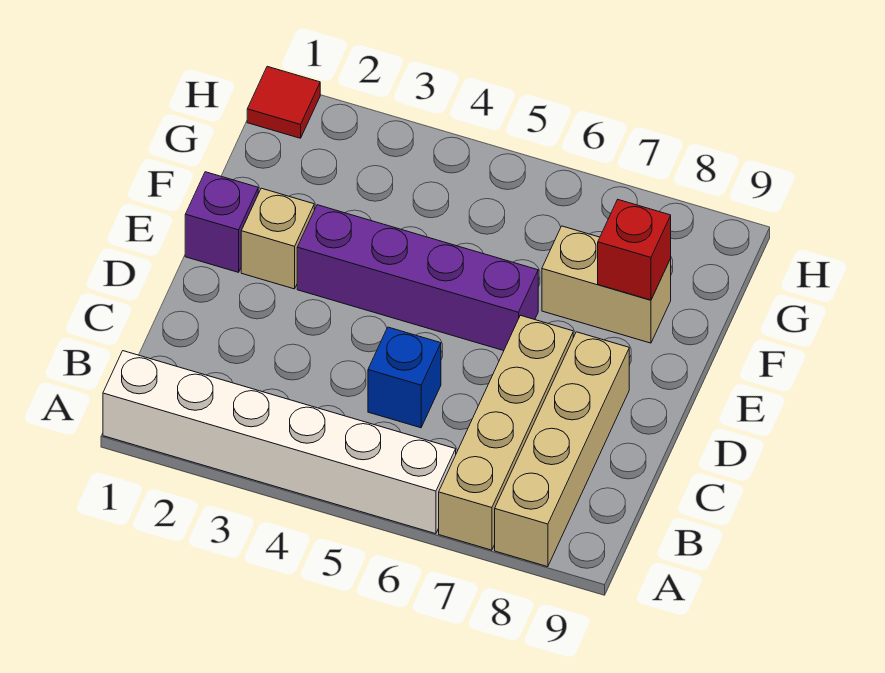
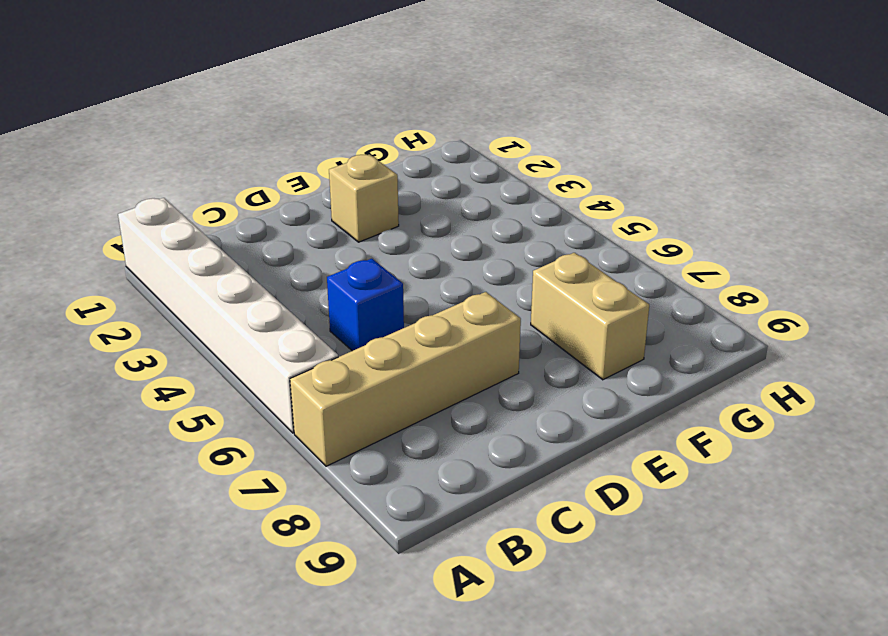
none -> tan brick A8:D8 level 1
none -> purple brick E1 level 1

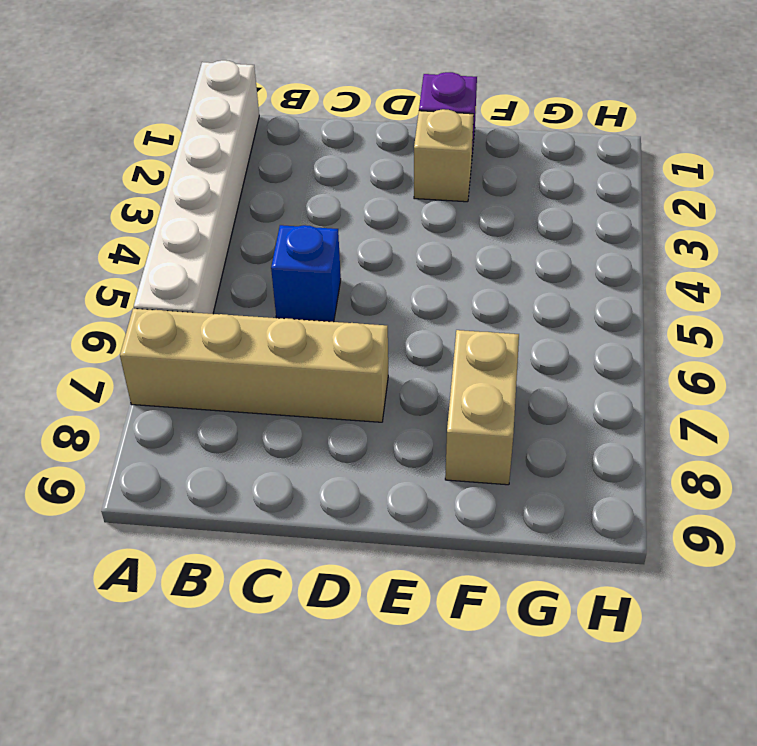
none -> tan brick A8:D8 level 1
none -> purple brick E3:E6 level 1

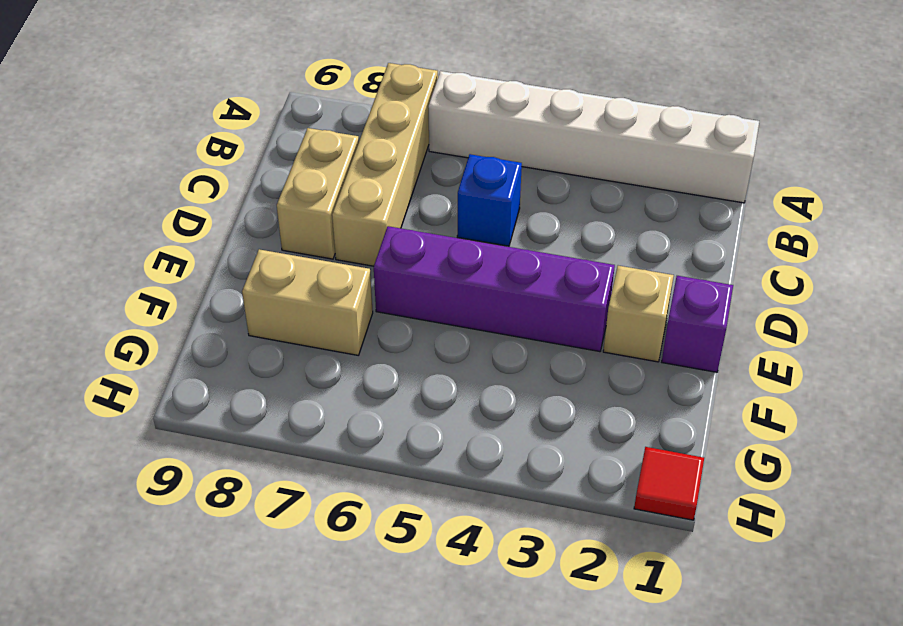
tan brick C8:D8 level 1 -> tan brick A8:D8 level 1
none -> red brick F8 level 2

